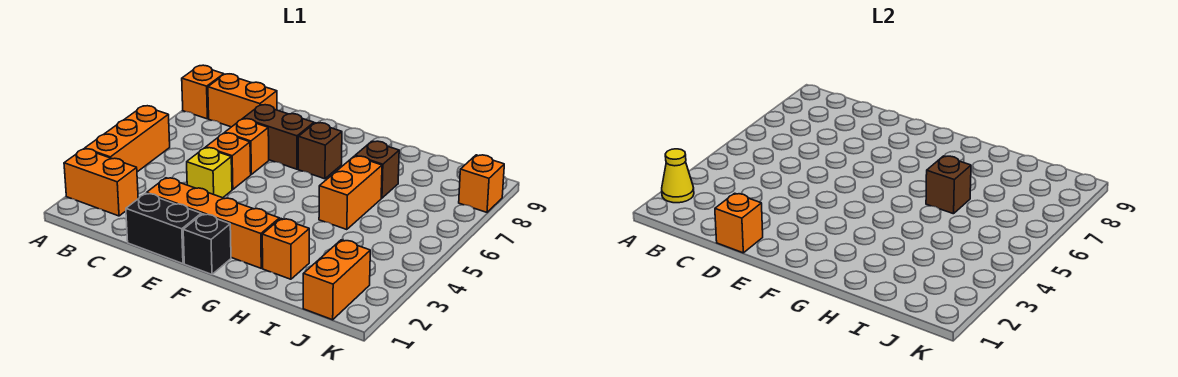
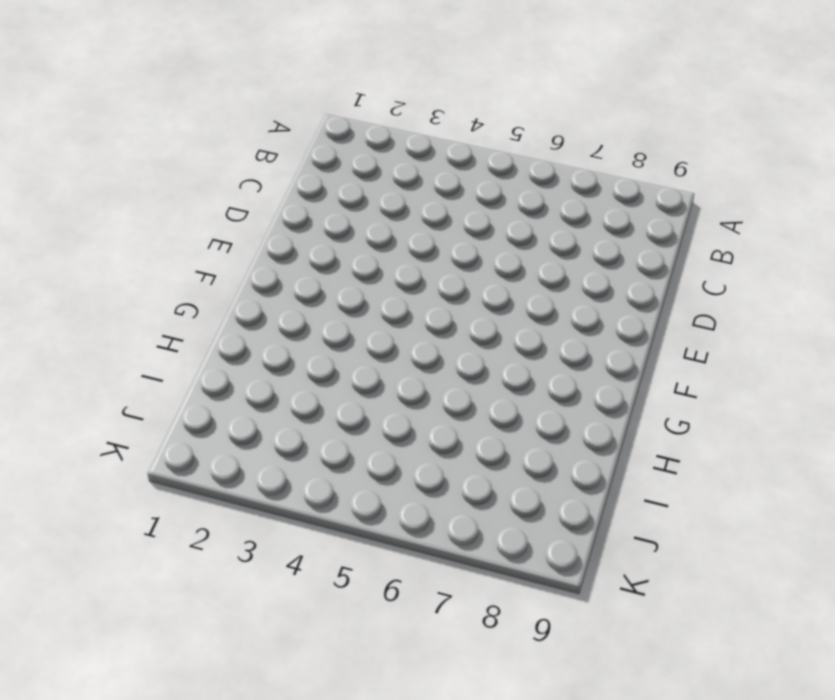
none -> orange brick A2:B2 level 1
none -> orange brick A3:A5 level 1
none -> orange brick A8 level 1

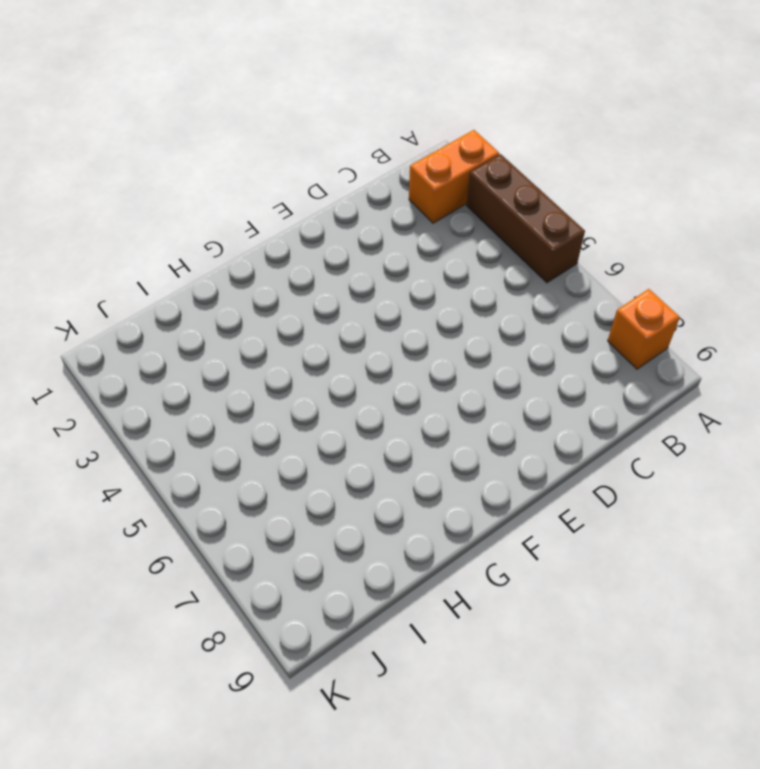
brown brick A3:A5 level 1 -> orange brick A3:A5 level 1
none -> orange brick B8:C8 level 1
none -> black brick D1:E1 level 1
none -> orange brick D2:G2 level 1

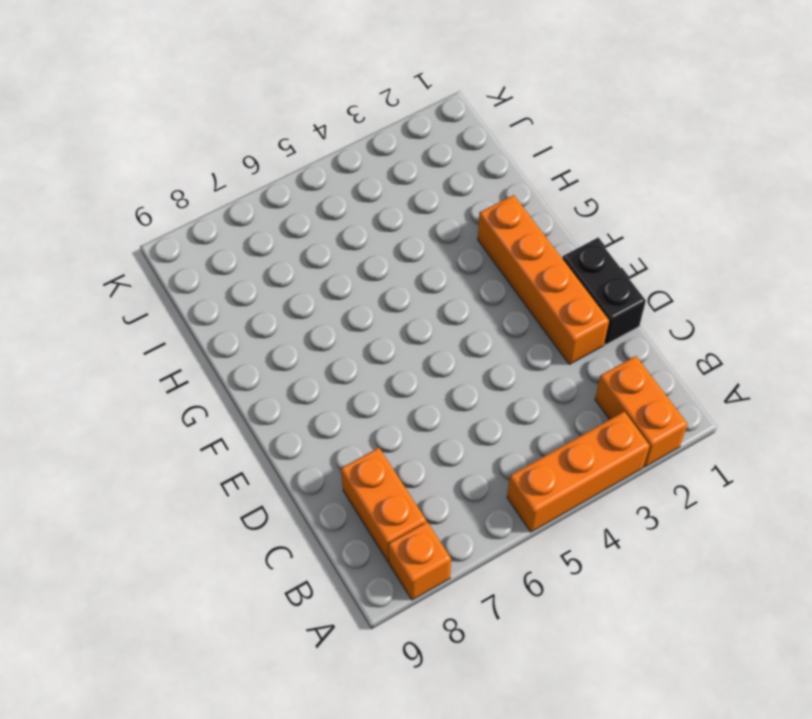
none -> yellow brick D4 level 1
none -> orange brick D5 level 1
none -> orange brick D6 level 1

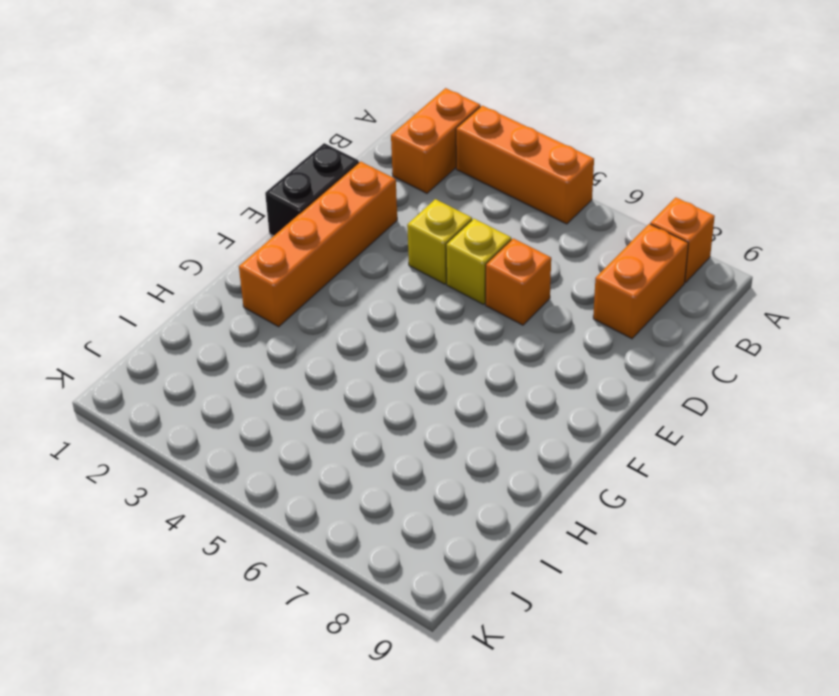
yellow brick D5 level 1 -> orange brick D5 level 1
none -> brown brick D7:E7 level 1
none -> black brick F1 level 1
none -> brown brick F7 level 1

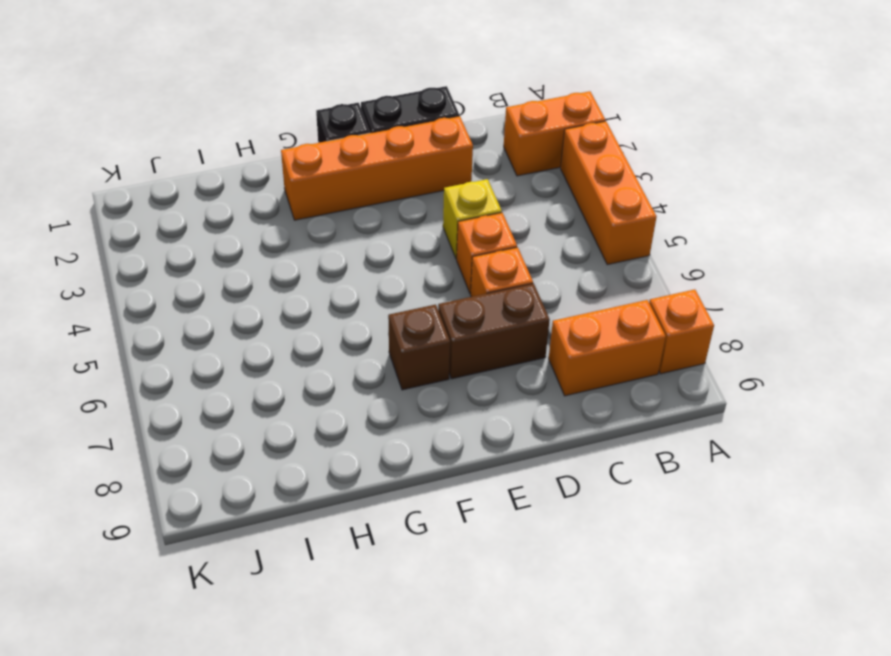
none -> orange brick H2 level 1
none -> orange brick H5:H6 level 1
none -> brown brick H7 level 1

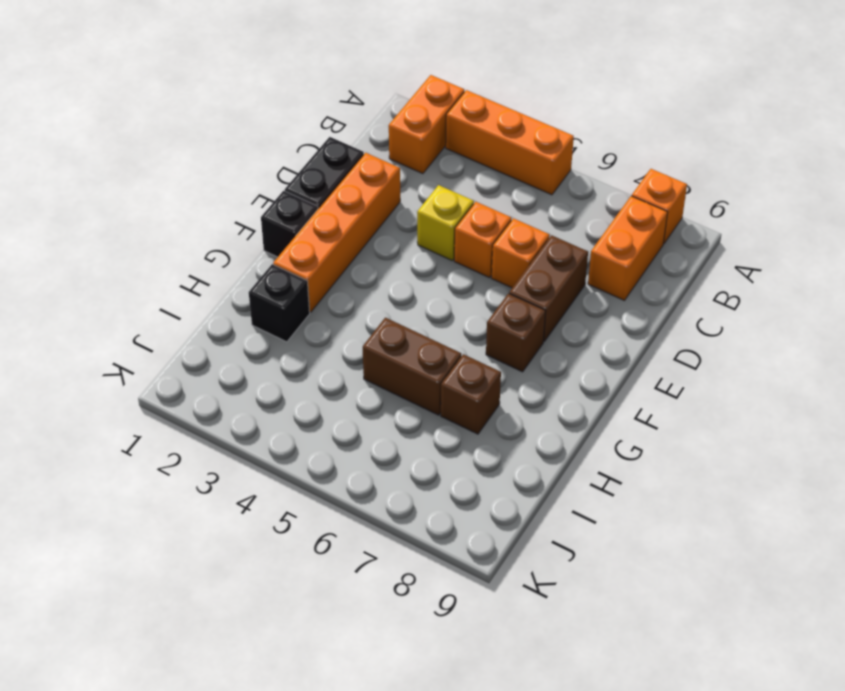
black brick H2 level 1 -> orange brick H2 level 1
brown brick H5:H6 level 1 -> orange brick H5:H6 level 1
none -> orange brick J1:J2 level 1
none -> orange brick K8 level 1
none -> yellow cone A2 level 2

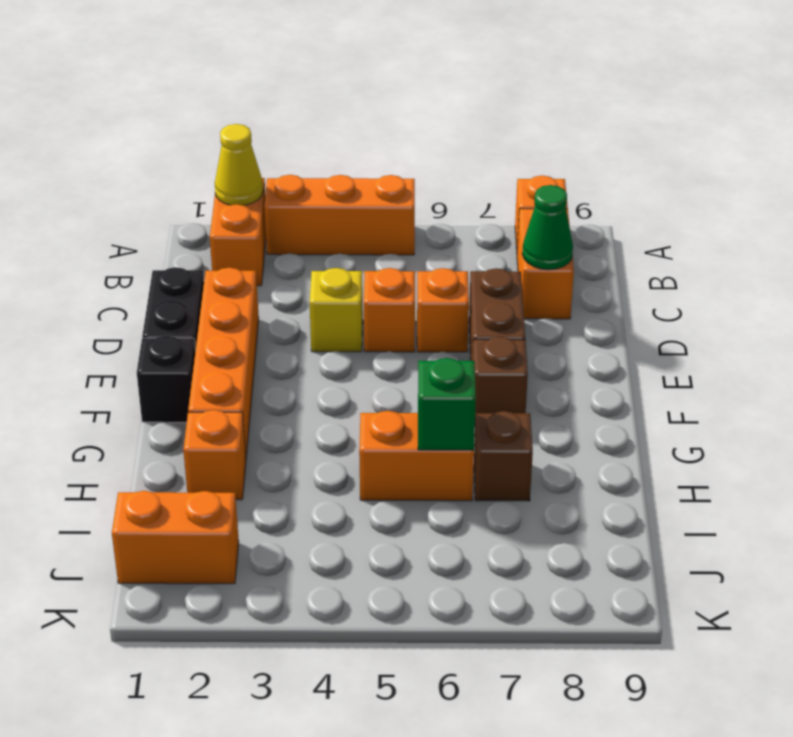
green cone C8 level 2 -> none
green brick H6 level 2 -> brown brick H6 level 2
none -> orange brick K8 level 1
none -> orange brick D1 level 2

